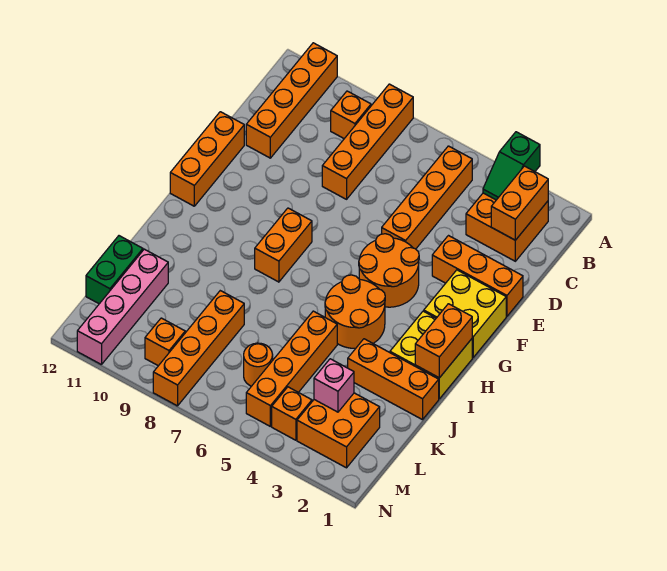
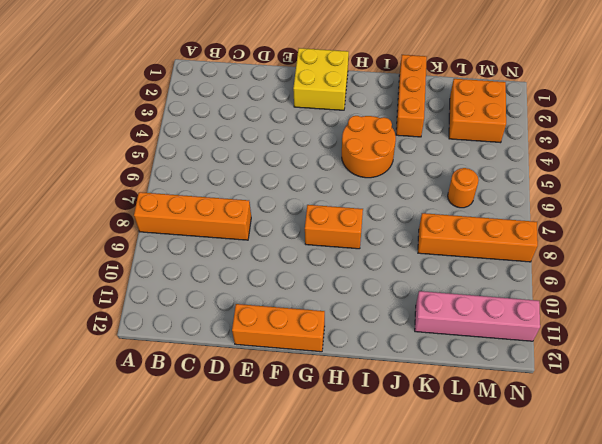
none -> orange brick A11:D11 level 1
none -> orange brick B2:C3 level 1
none -> orange brick B5:E5 level 1

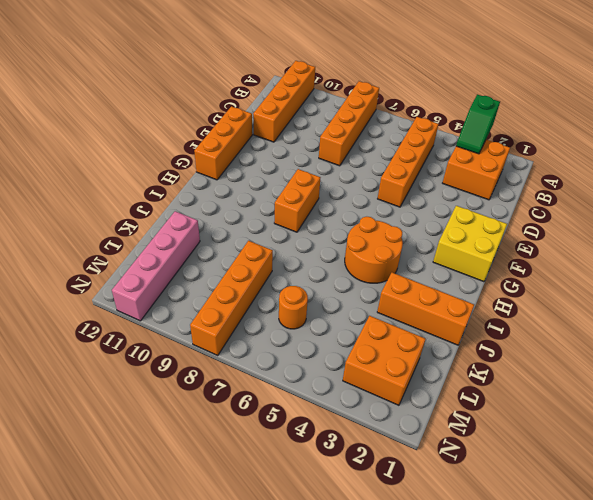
none -> orange brick B9 level 1
none -> orange brick E1:E3 level 1
none -> orange round brick F4:G5 level 1

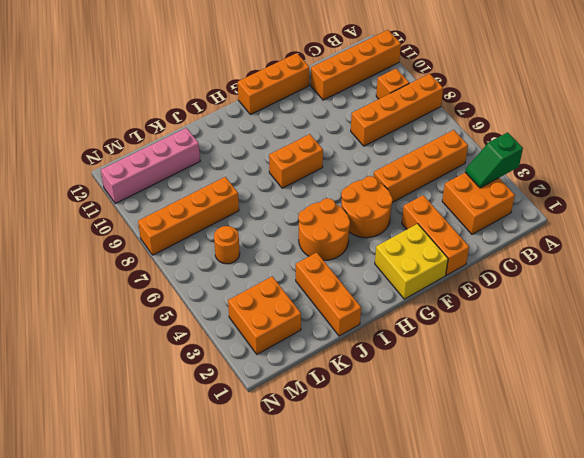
none -> yellow brick H1:I2 level 1
none -> orange brick J5:M5 level 1
none -> green brick K12:L12 level 1

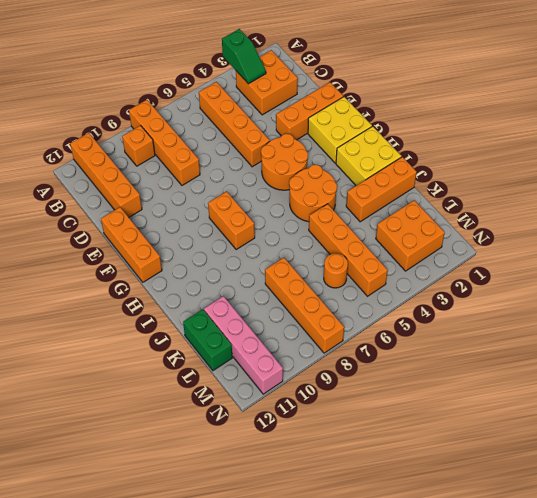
none -> orange brick M4 level 1
none -> orange brick M9 level 1
none -> orange brick B2:C2 level 2

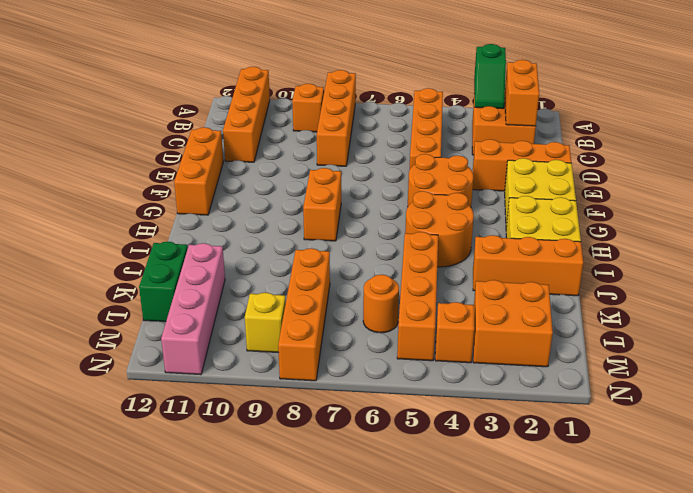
yellow brick M9 level 1 -> orange brick M9 level 1
none -> orange brick H1:I1 level 2
none -> pink brick L3 level 2

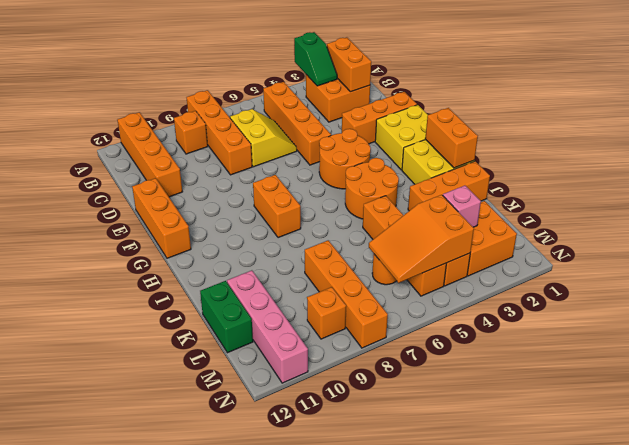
yellow slope C6:D7 level 1 top 7 -> none
orange slope L4:M6 level 2 top 4 -> none

